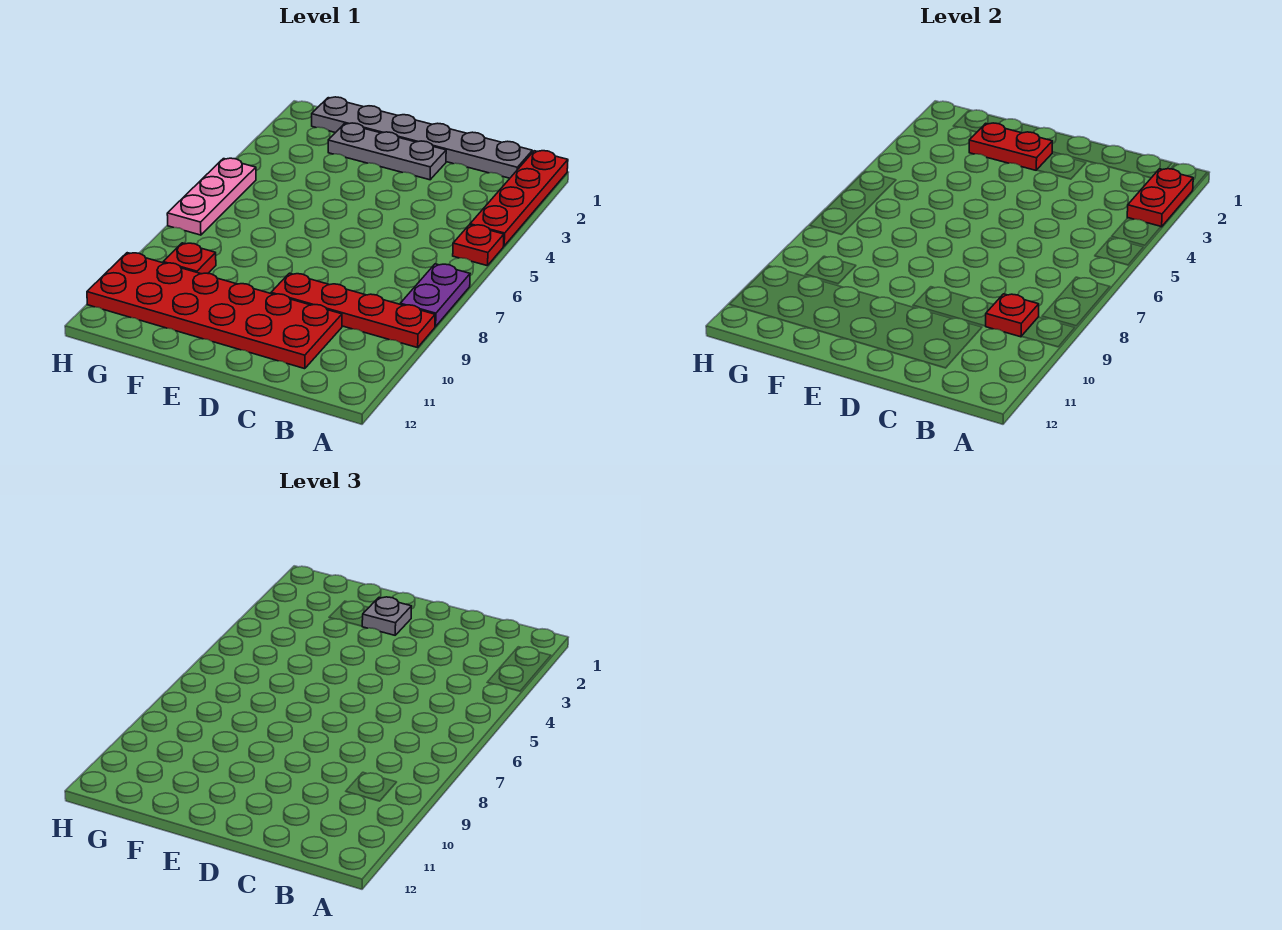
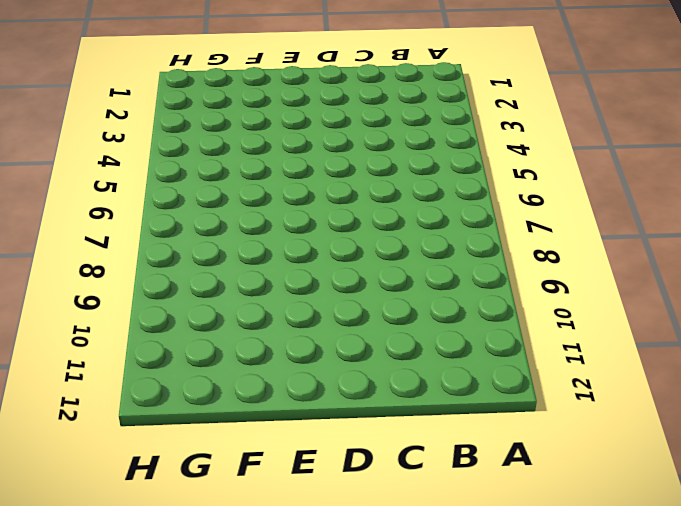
none -> red plate A1:A4 level 1
none -> red plate A5 level 1
none -> purple plate A7:A8 level 1

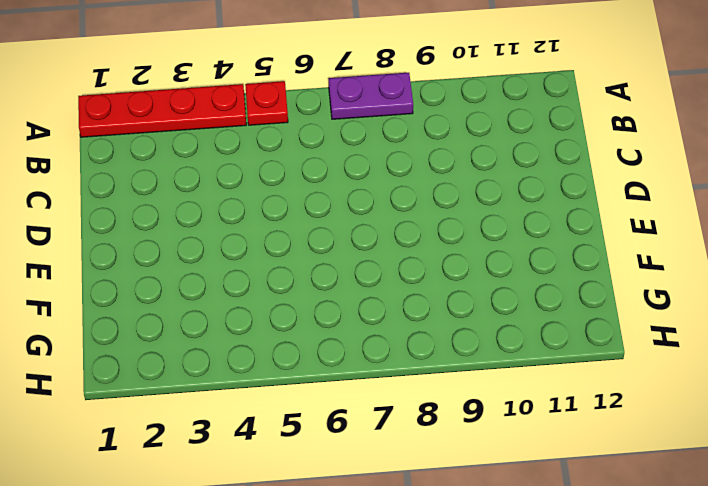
none -> red plate A9:D9 level 1
none -> grey plate B1:G1 level 1
none -> red plate C10:H11 level 1

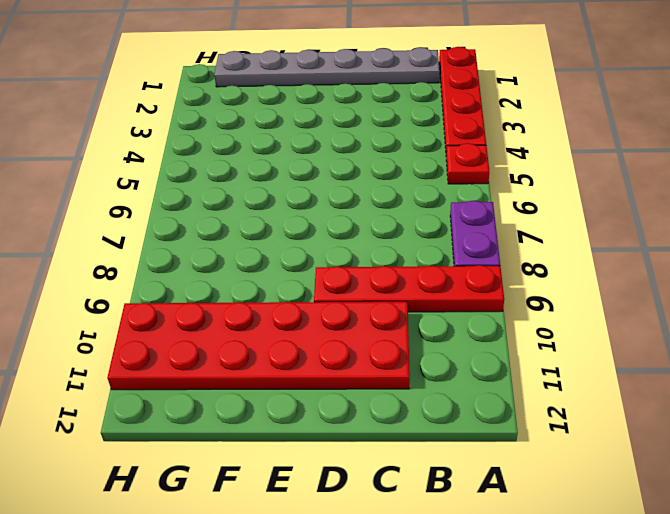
none -> grey plate D2:F2 level 1
none -> red plate G9 level 1
none -> pink plate H5:H7 level 1

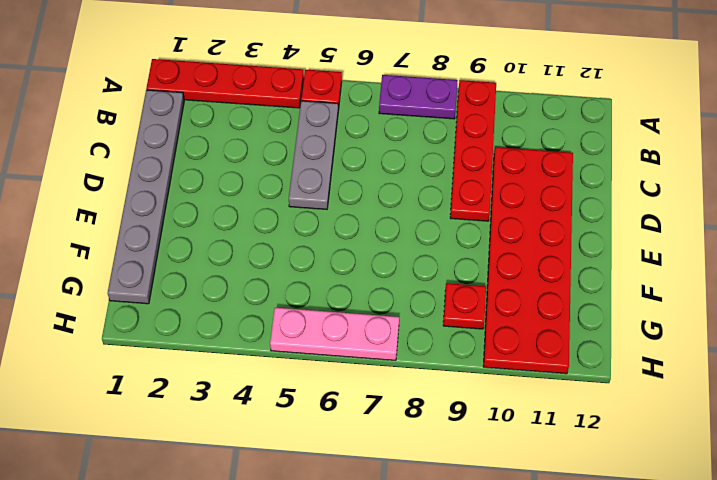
grey plate B5:D5 level 1 -> grey plate D2:F2 level 1
none -> red plate A2:A3 level 2
none -> red plate B9 level 2
none -> red plate E2:F2 level 2

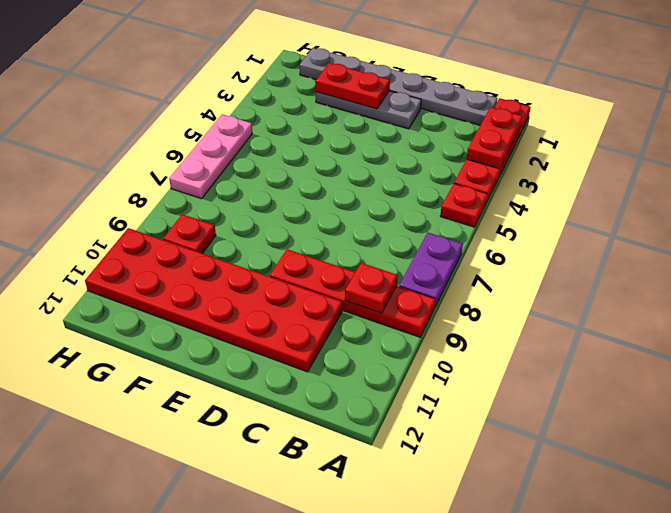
none -> grey plate E2 level 3

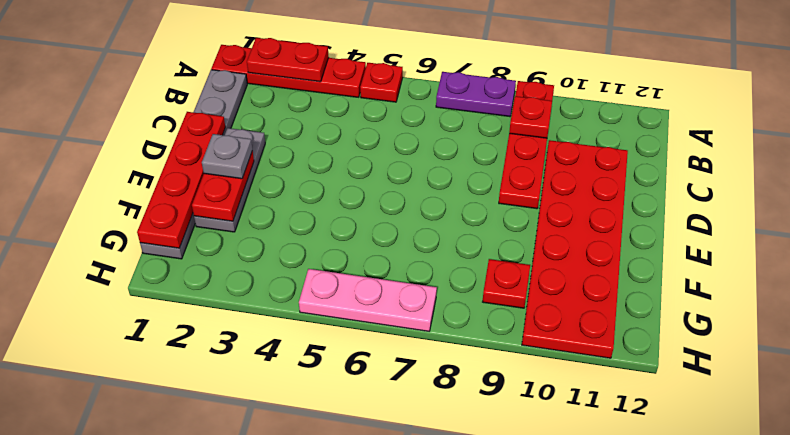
red plate D1:G1 level 2 -> none

